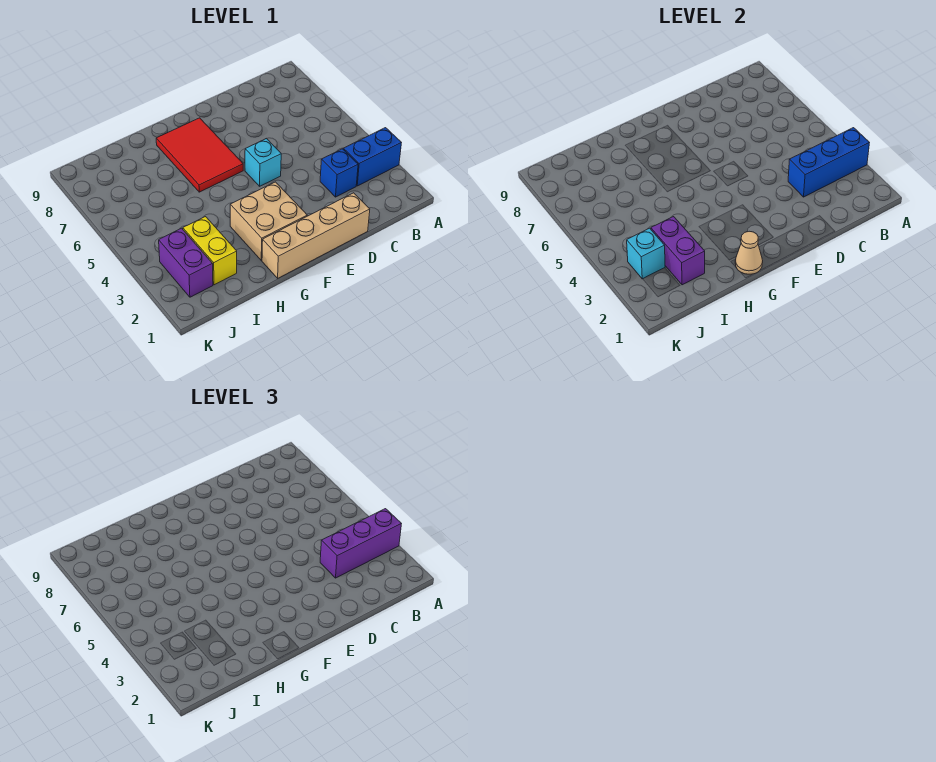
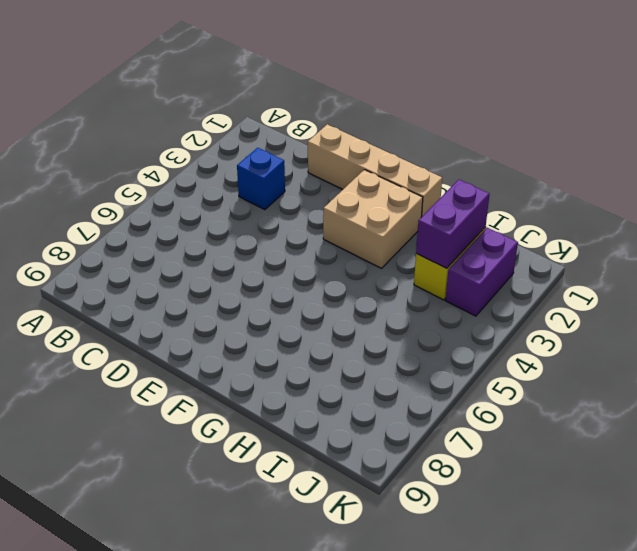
none -> blue brick A3:B3 level 1
none -> cyan brick E5 level 1
none -> red tile F6:G8 level 1

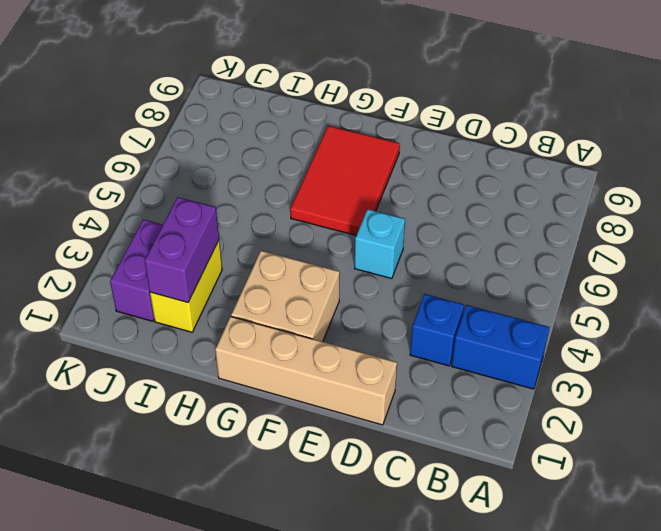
none -> blue brick A3:C3 level 2
none -> tan cone G1 level 2
none -> cyan brick J3 level 2

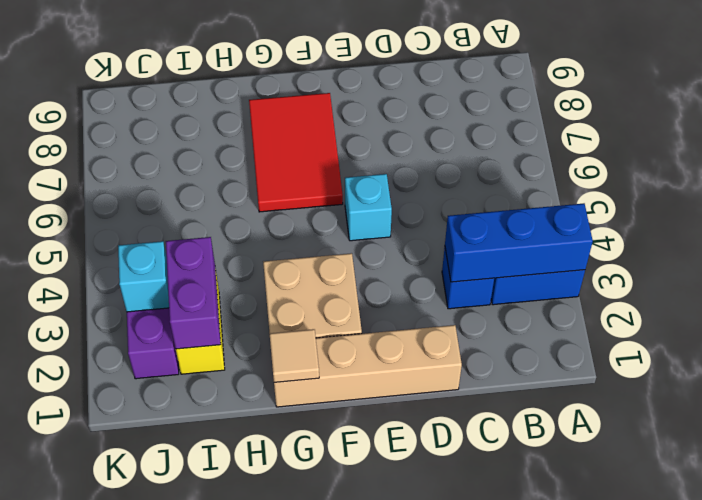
tan tile G1 level 2 -> tan cone G1 level 2
none -> purple brick A3:C3 level 3

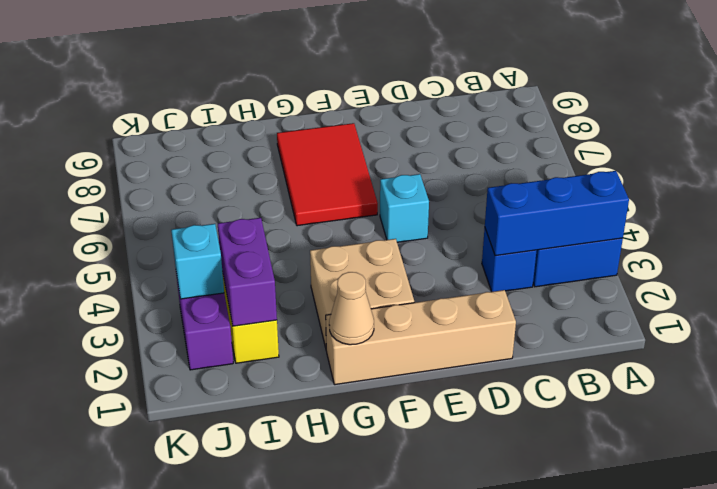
none -> purple brick A3:C3 level 3

